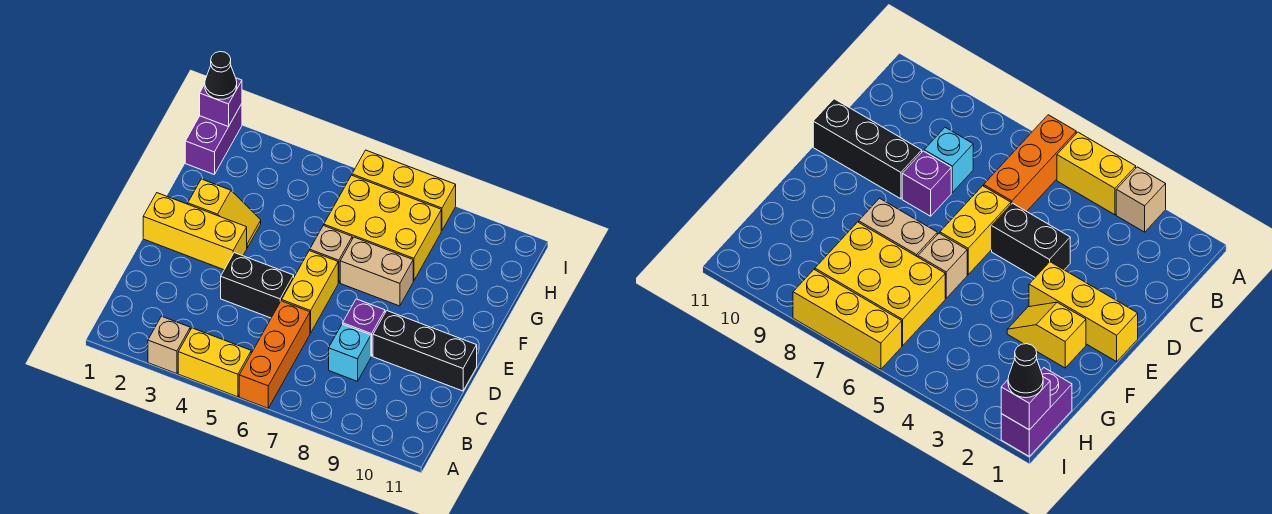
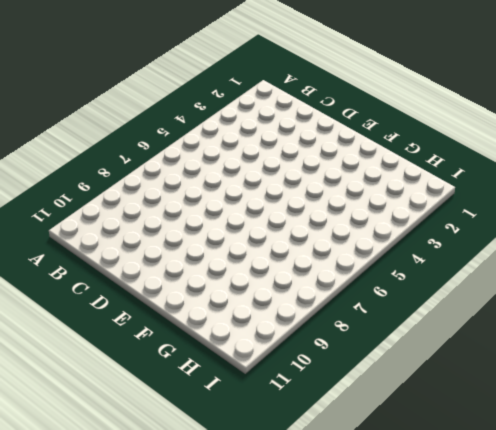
none -> tan brick A3 level 1
none -> yellow brick A4:A5 level 1
none -> orange brick A6:C6 level 1

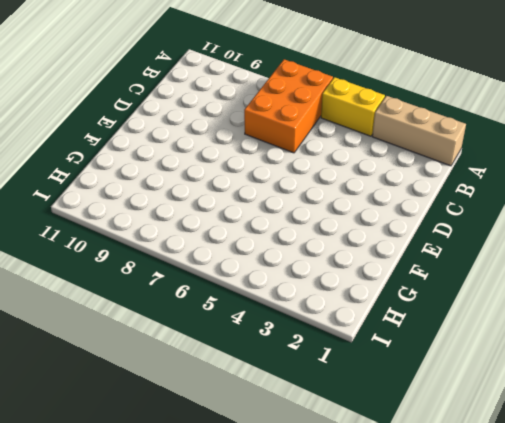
tan brick A1:A3 level 1 -> tan brick A3 level 1
orange brick A6:C7 level 1 -> orange brick A6:C6 level 1
none -> cyan brick C8 level 1
none -> black brick D4:D5 level 1
none -> yellow brick D6:E6 level 1

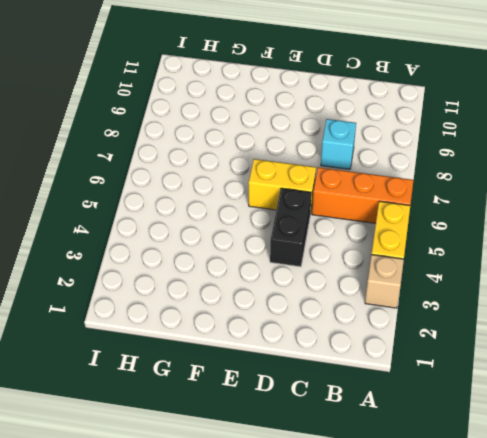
none -> purple brick D8 level 1
none -> black brick D9:D11 level 1
none -> yellow brick E1:E3 level 1

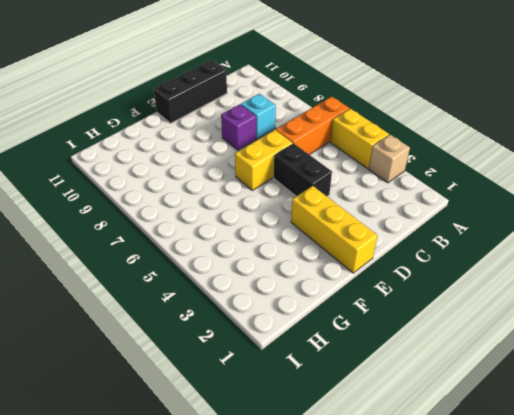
black brick C11:E11 level 1 -> black brick D9:D11 level 1
none -> yellow slope F2:F3 level 1 top 2
none -> tan brick F6 level 1
none -> tan brick F7:F8 level 1

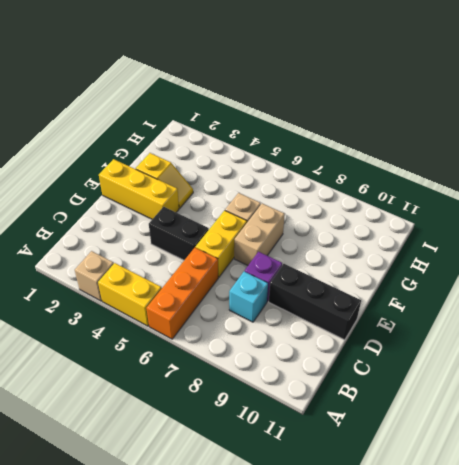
tan brick E7:F7 level 1 -> tan brick F7:F8 level 1
none -> yellow brick G6:H8 level 1
none -> purple brick H1:I1 level 1
none -> yellow brick I6:I8 level 1

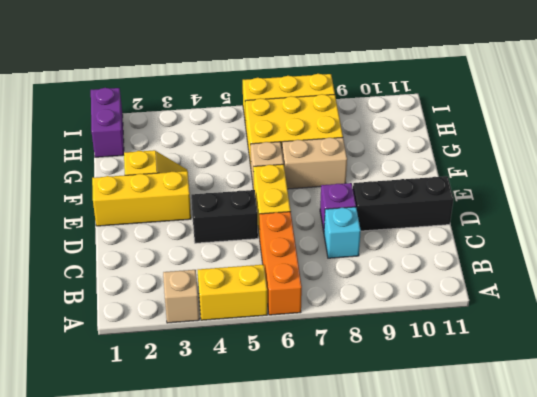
none -> purple brick I1 level 2
none -> black cone I1 level 3

